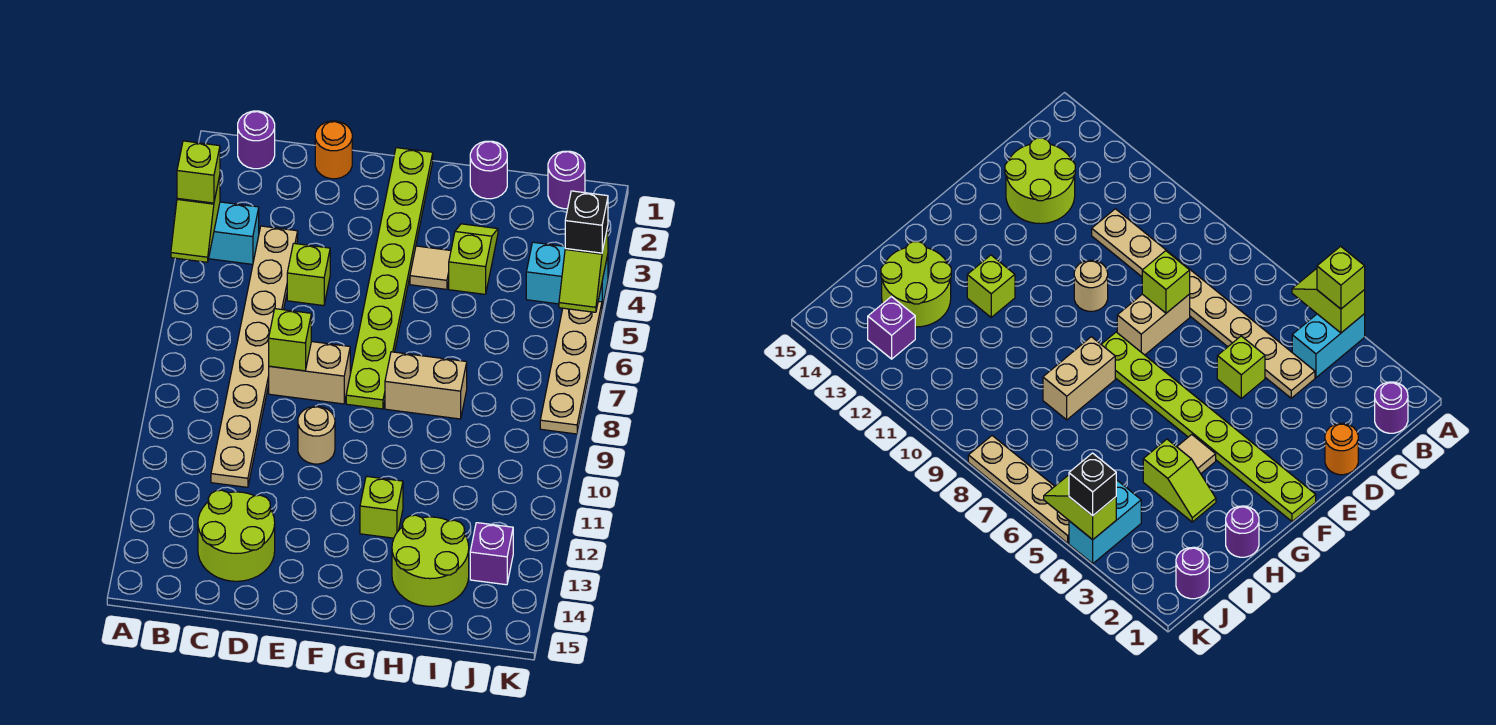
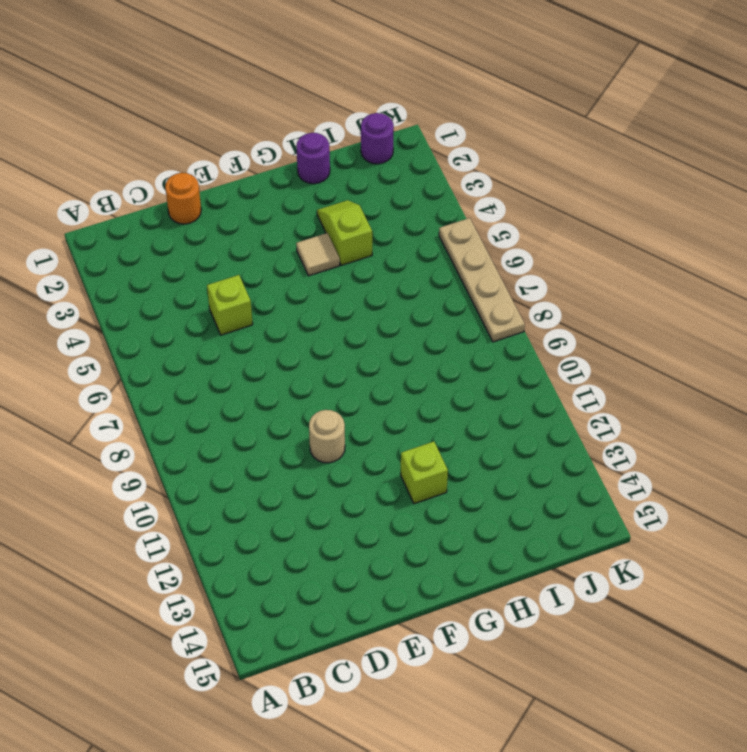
none -> cyan brick A4:B4 level 1
none -> purple round brick B1 level 1
none -> tan plate C4:C11 level 1

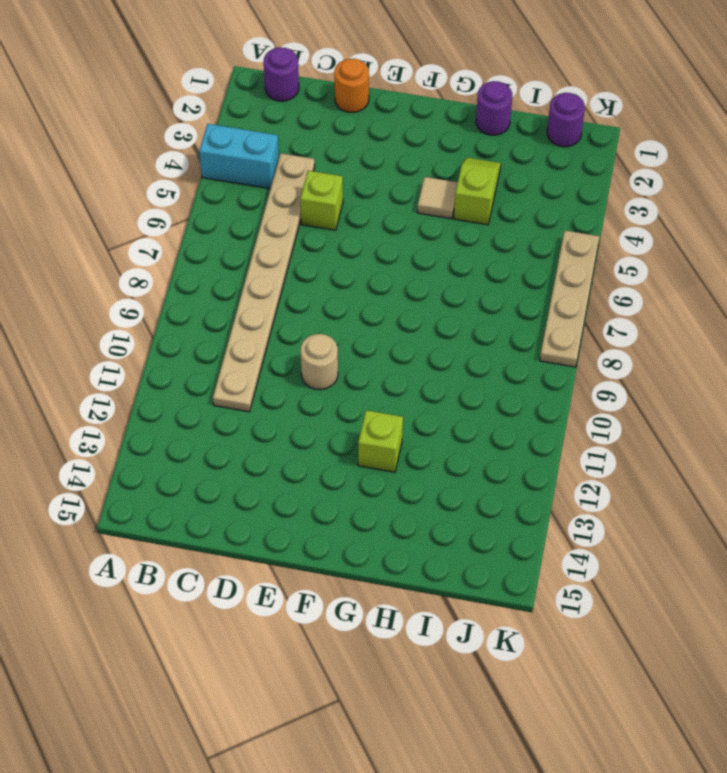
none -> lime round brick C13:D14 level 1
none -> tan brick D8:E8 level 1
none -> lime plate F1:F8 level 1

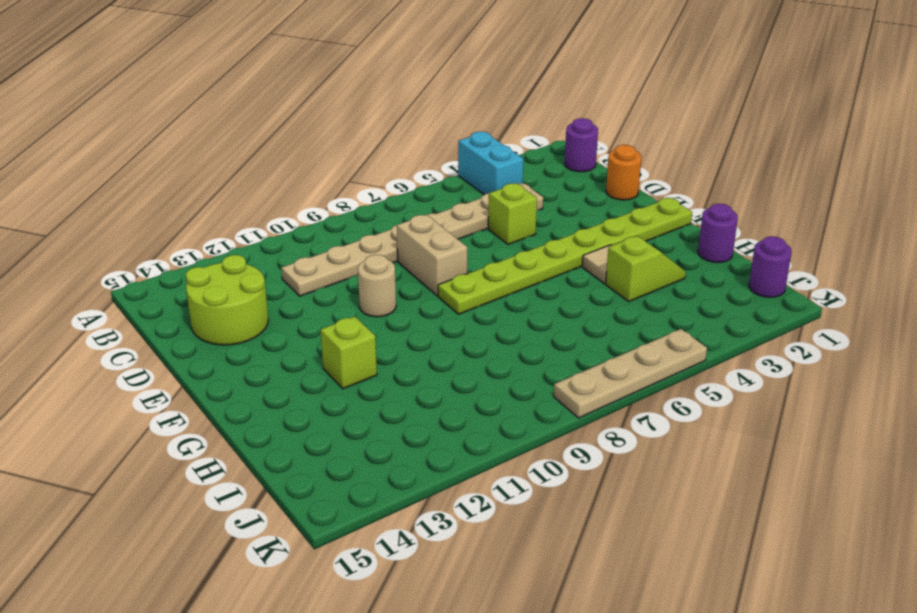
none -> tan brick G8:H8 level 1
none -> lime round brick H13:I14 level 1
none -> cyan brick J4:K4 level 1

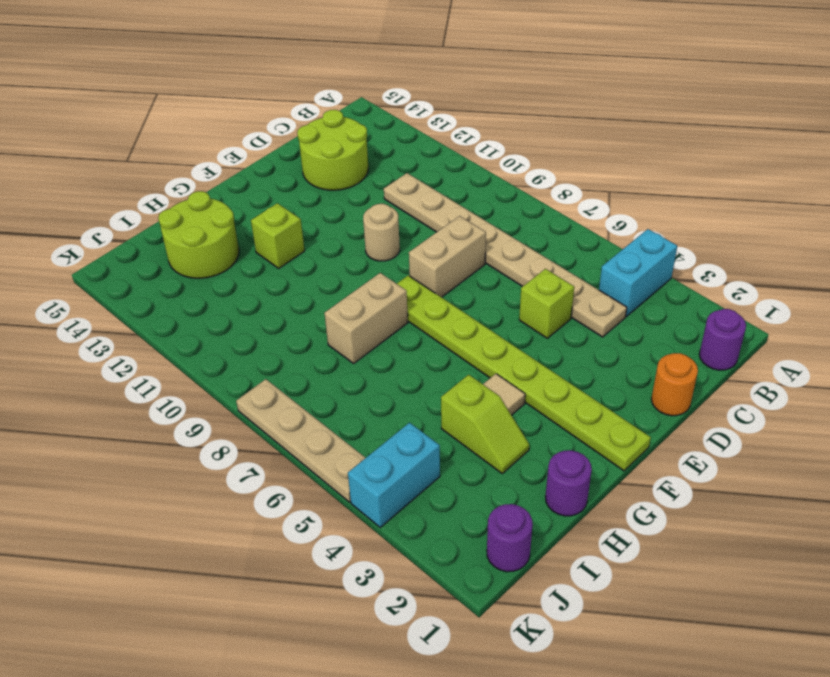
none -> purple brick J13 level 1
none -> lime slope A4:A5 level 2 top 4
none -> lime brick D8 level 2

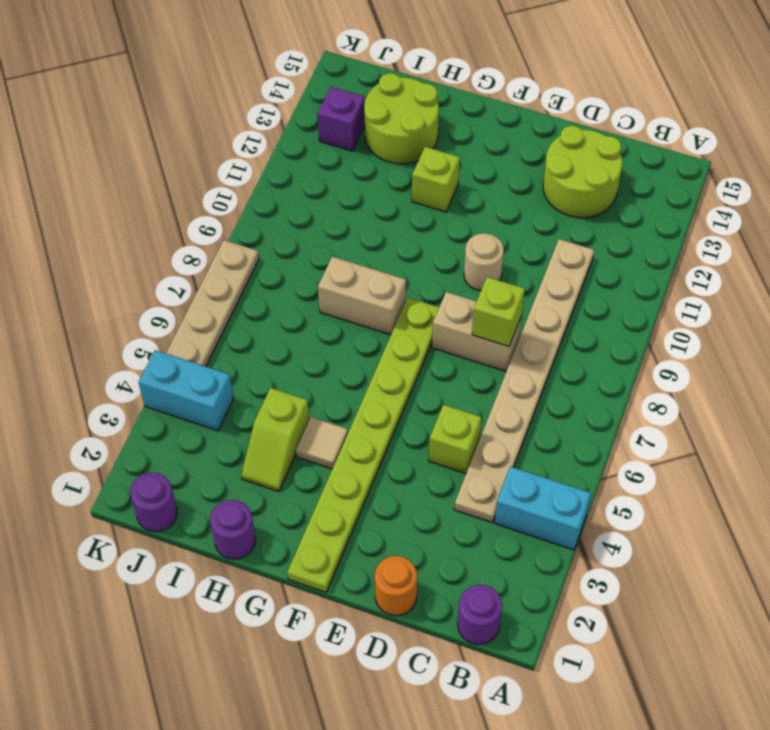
none -> lime slope A4:A5 level 2 top 4
none -> lime slope K4:K5 level 2 top 4
none -> lime brick A4 level 3

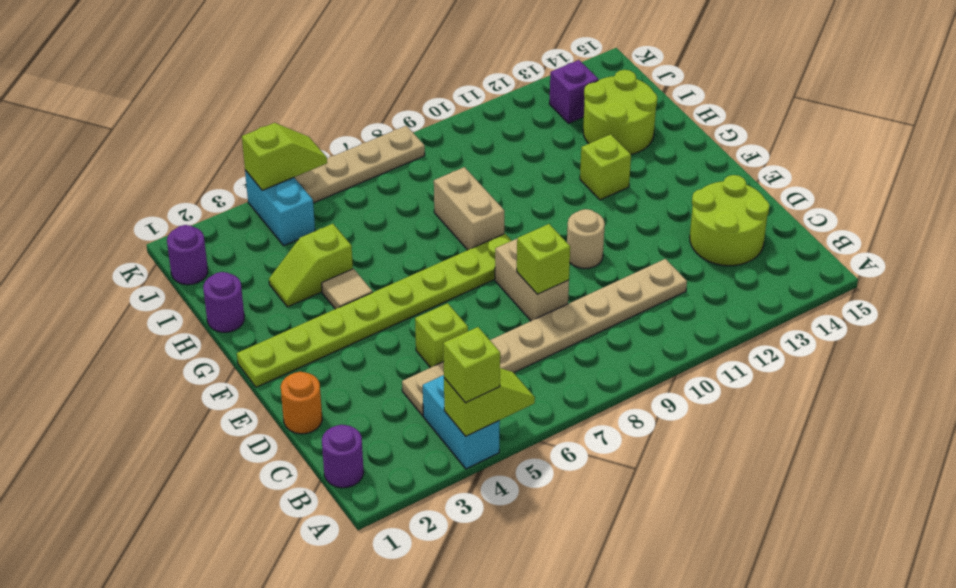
none -> black brick K4 level 3

